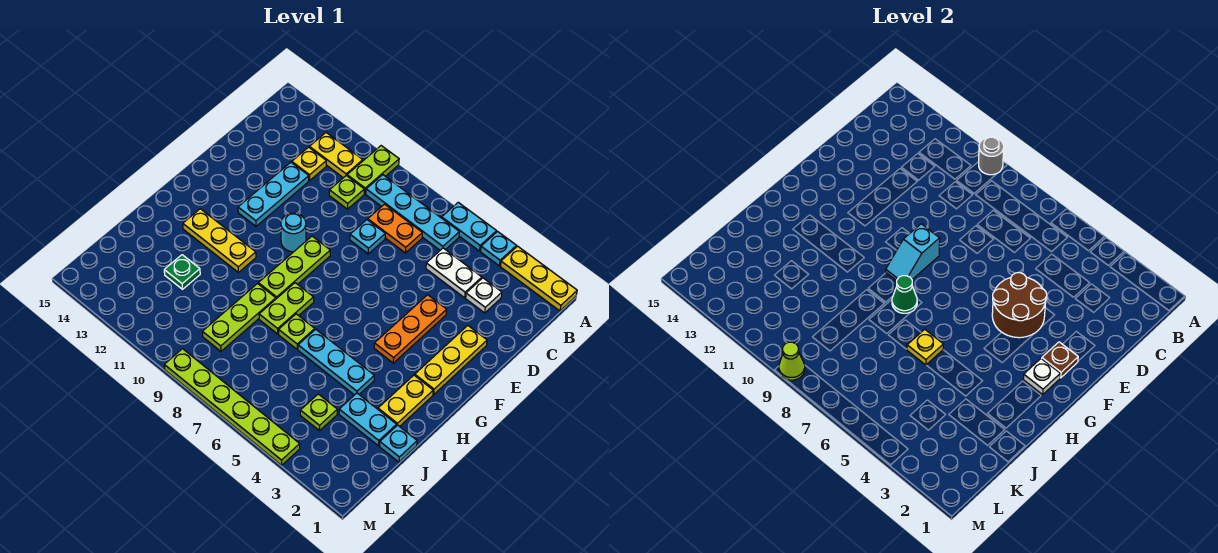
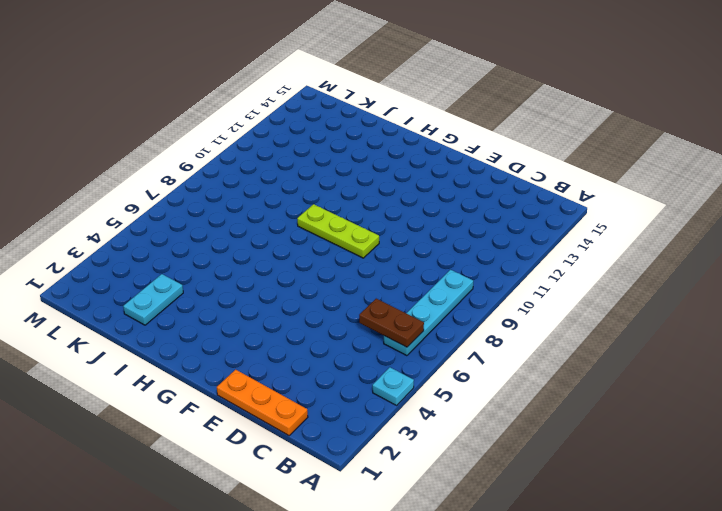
brown plate B6:C6 level 2 -> none
orange plate C1:E1 level 1 -> orange plate E4:G4 level 1
none -> yellow plate A1:A3 level 1
none -> cyan plate A5:A6 level 1
none -> lime plate A10:B10 level 1
none -> yellow plate B11:B12 level 1

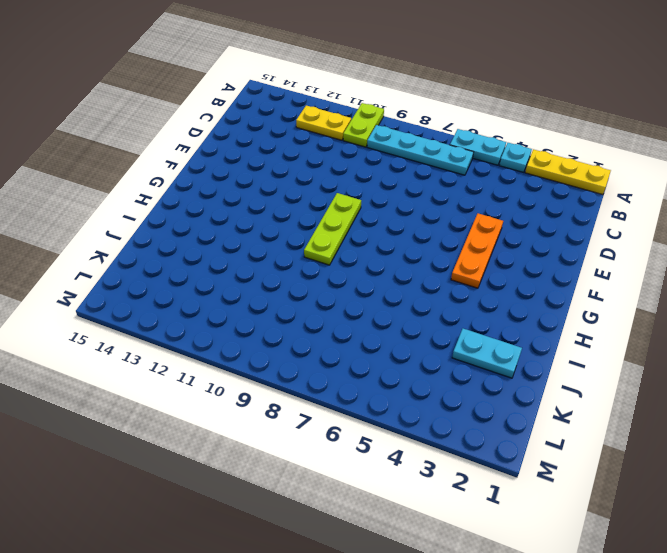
none -> white plate C3 level 1
none -> white plate C4:C5 level 1
none -> orange plate C7:C8 level 1
none -> lime plate C10 level 1

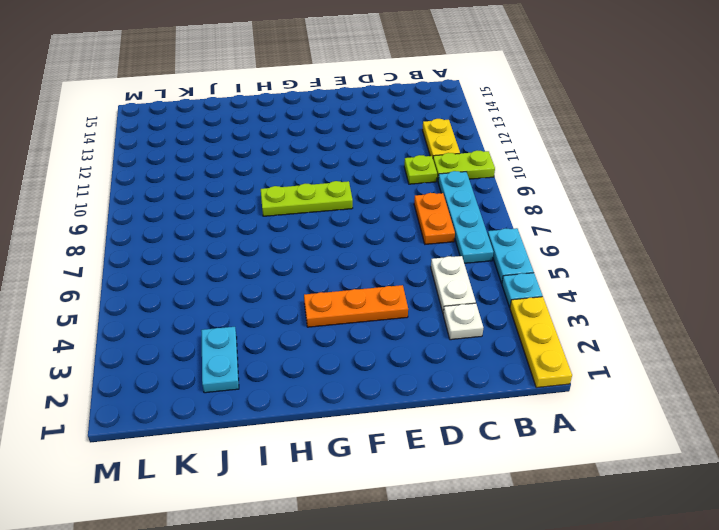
none -> yellow plate C12 level 1
none -> cyan plate D8 level 1
none -> cyan plate D12:F12 level 1
none -> yellow plate E2:G2 level 1

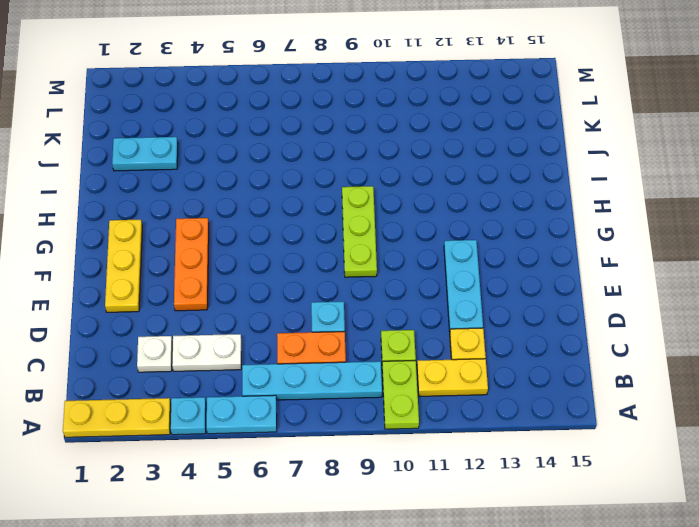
none -> cyan round brick F10 level 1
none -> yellow plate H2:I2 level 1
none -> lime plate H8:I8 level 1
none -> yellow plate H11:H13 level 1

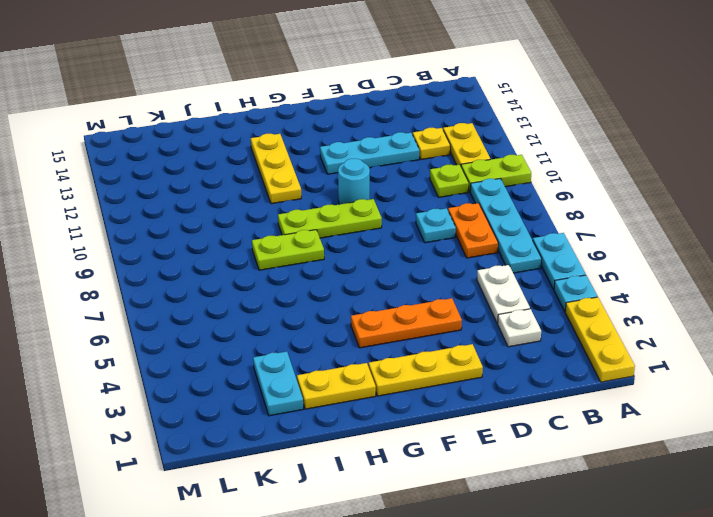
none -> cyan plate I4:I6 level 1
none -> lime plate I7 level 1
none -> lime plate I9:K9 level 1
none -> cyan plate J1 level 1

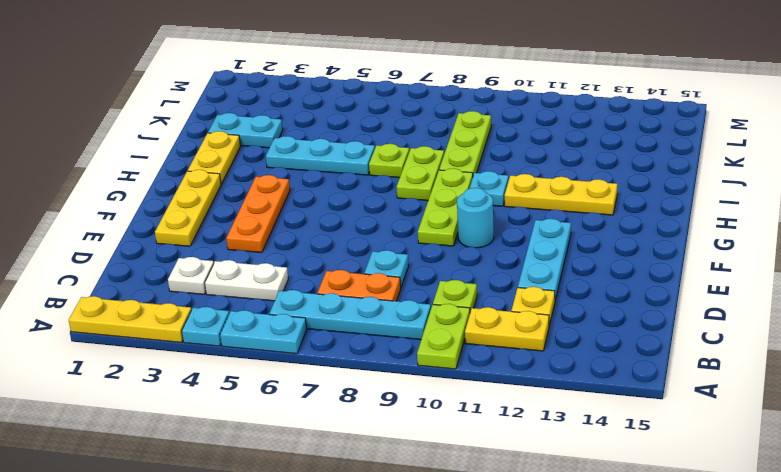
cyan plate H10 level 1 -> cyan plate J1 level 1
none -> green plate J12 level 1
none -> lime plate K4 level 1
none -> lime plate M4:M9 level 1
none -> grey round brick A10 level 2

